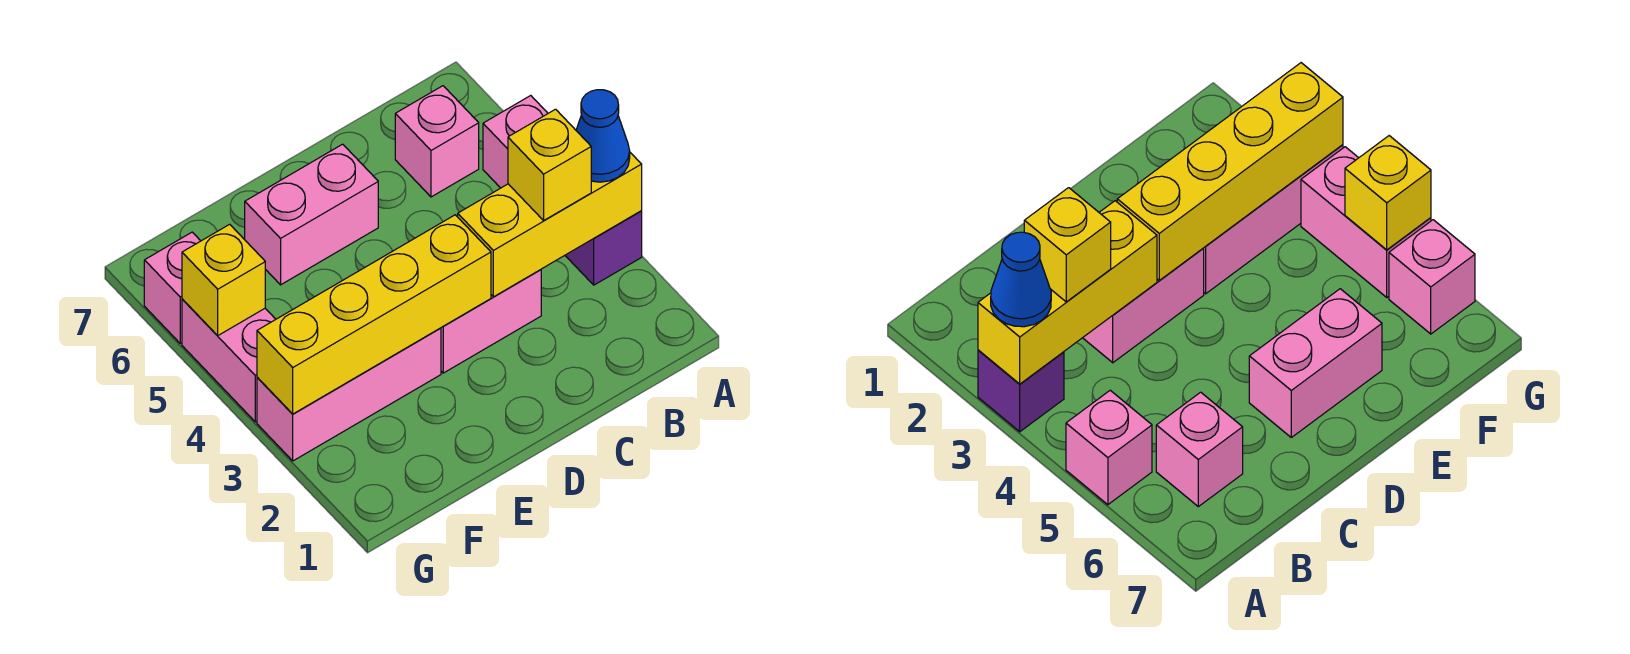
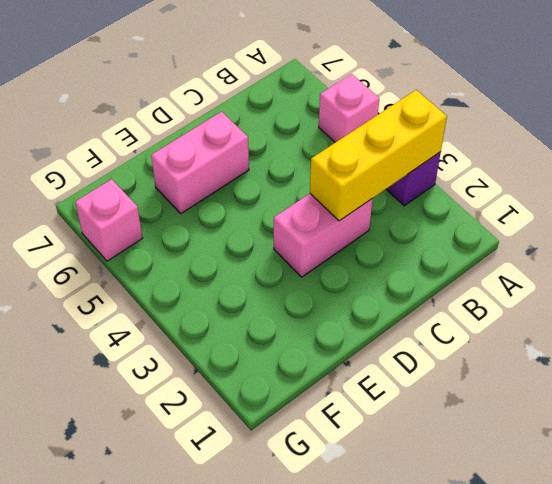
none -> pink brick B6 level 1
none -> pink brick E3:G3 level 1
none -> pink brick G4:G5 level 1

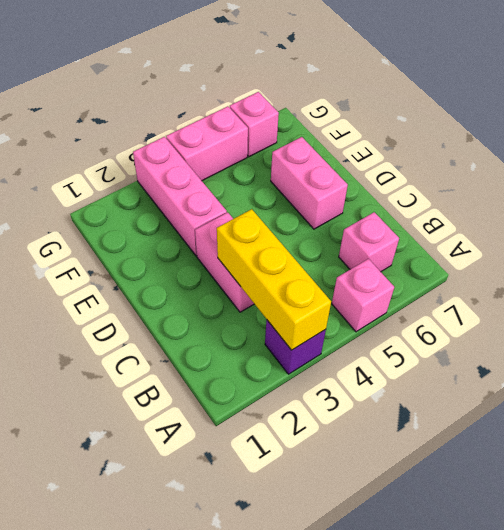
none -> yellow brick D3:G3 level 2
none -> yellow brick G5 level 2
none -> blue cone A3 level 3

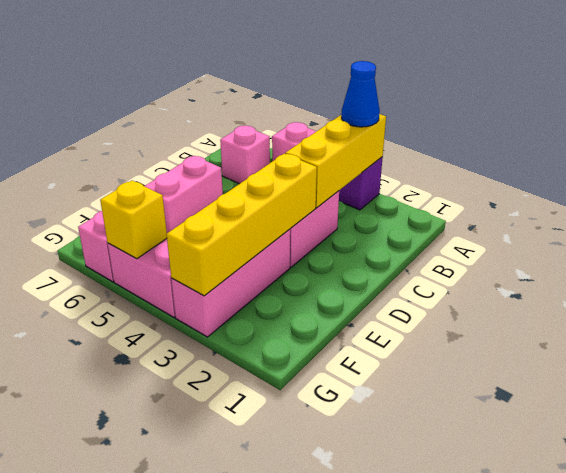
none -> yellow brick B3 level 3

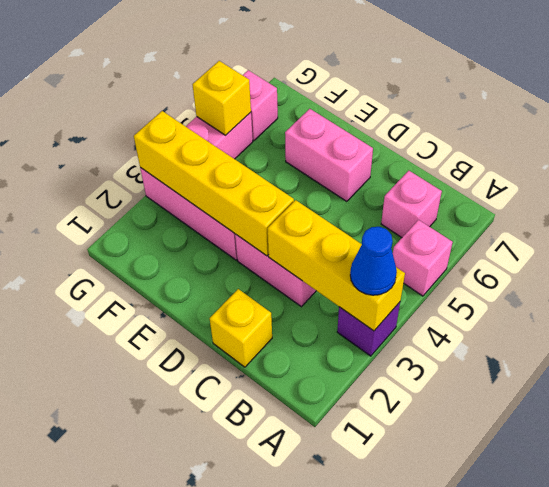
yellow brick C1 level 1 -> yellow brick B3 level 3

